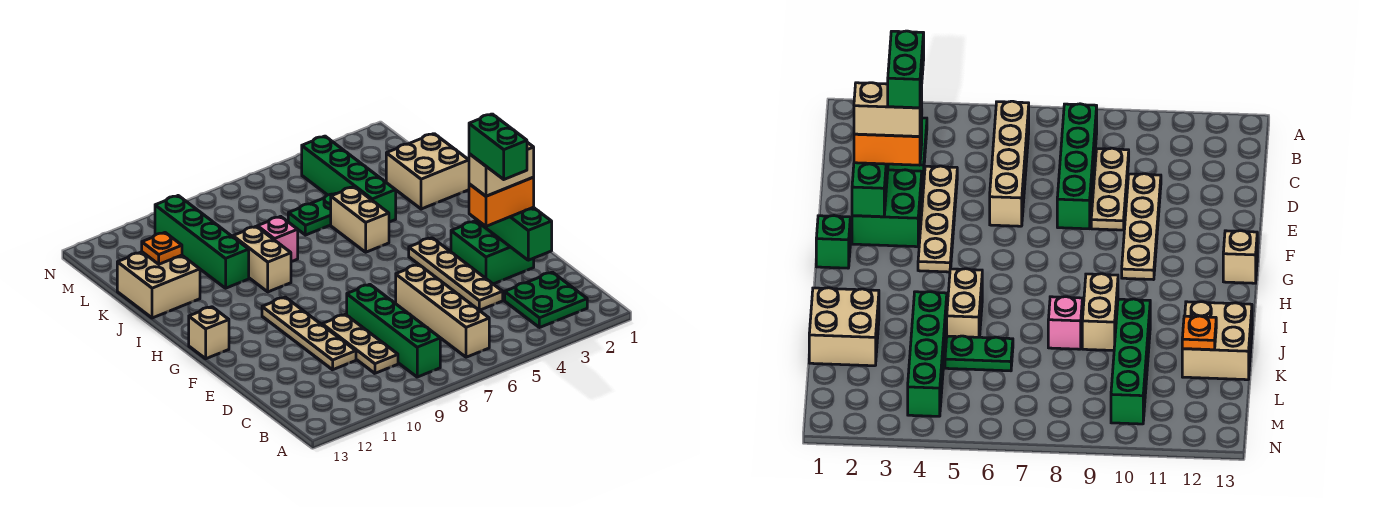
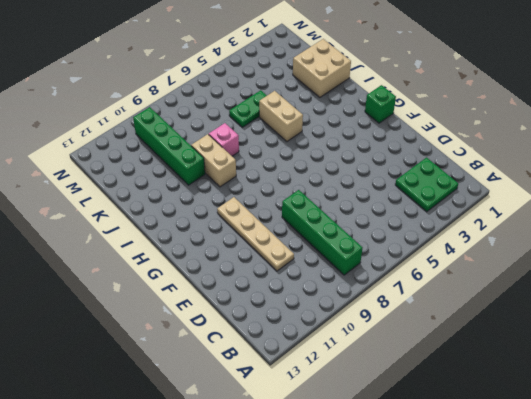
none -> tan brick B6:E6 level 1
none -> tan plate C9:E9 level 1
none -> tan plate D4:G4 level 1

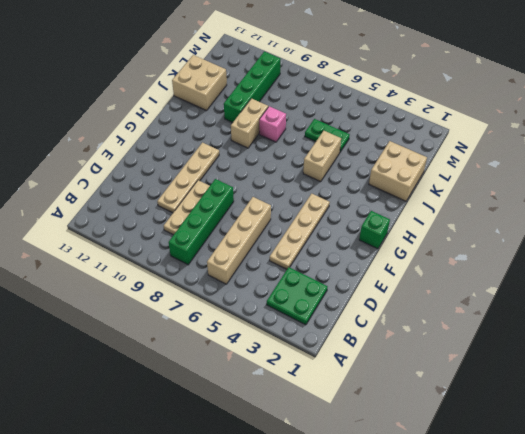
none -> green brick E2:F3 level 1
none -> tan brick G13 level 1
none -> green brick J4:M4 level 1

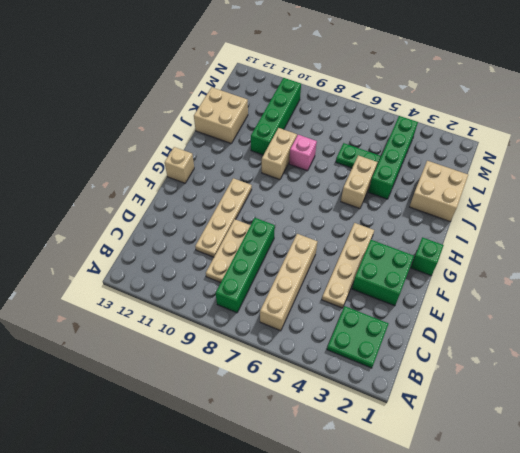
none -> green brick D2:F2 level 2
none -> orange plate K12 level 2
none -> orange brick E2:E3 level 3

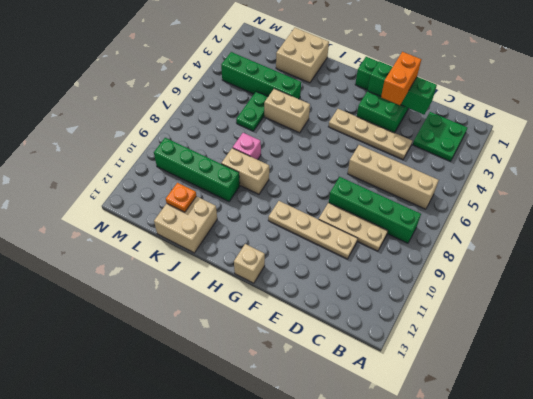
none -> tan brick E2:E3 level 4
none -> green brick D3:E3 level 5

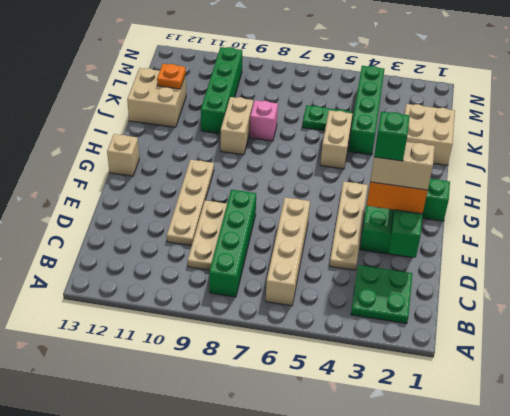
green brick E3 level 5 -> green brick D3:E3 level 5

